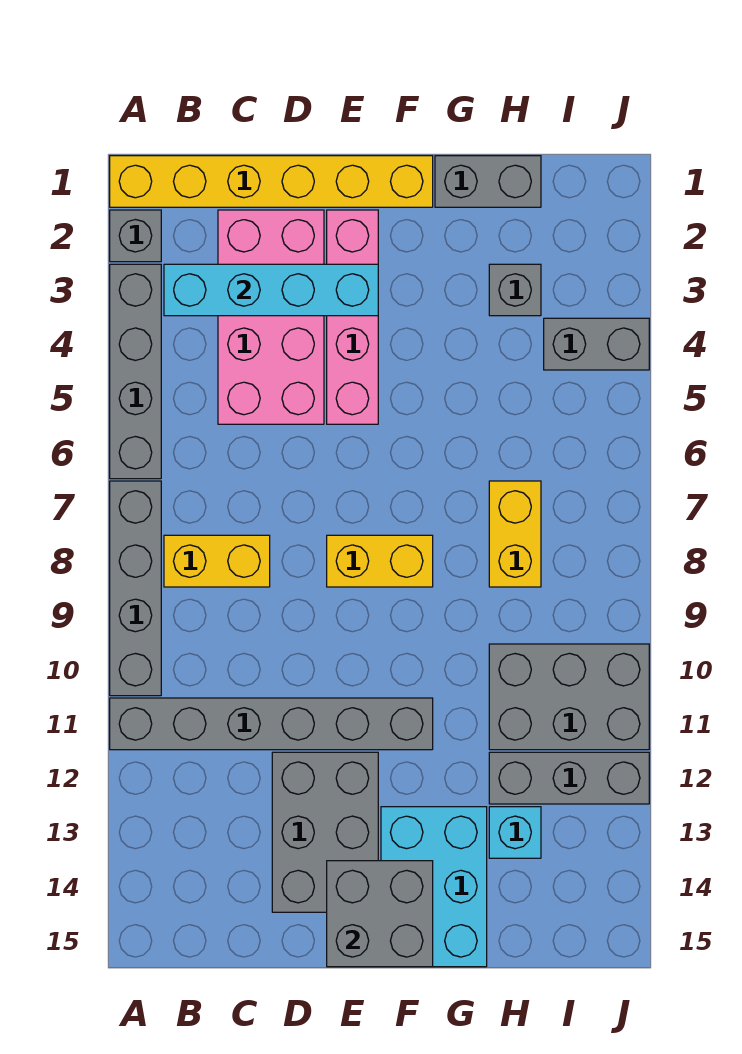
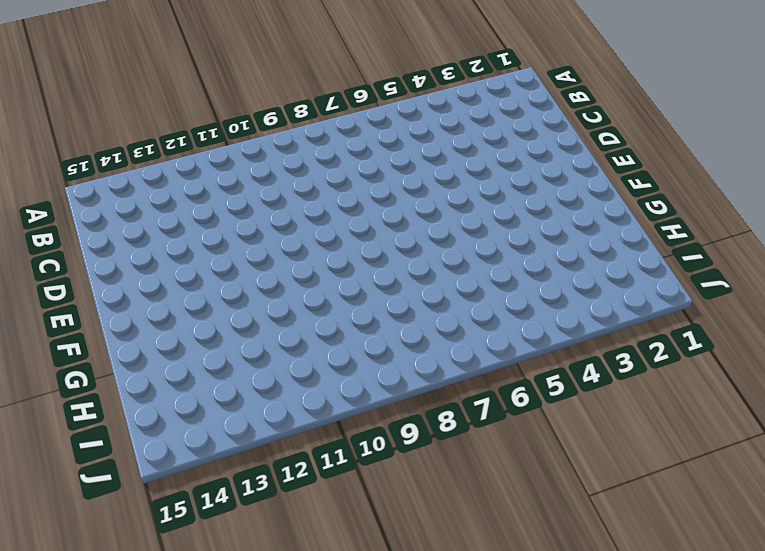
none -> yellow brick A1:F1 level 1
none -> grey brick A2 level 1
none -> grey brick A3:A6 level 1

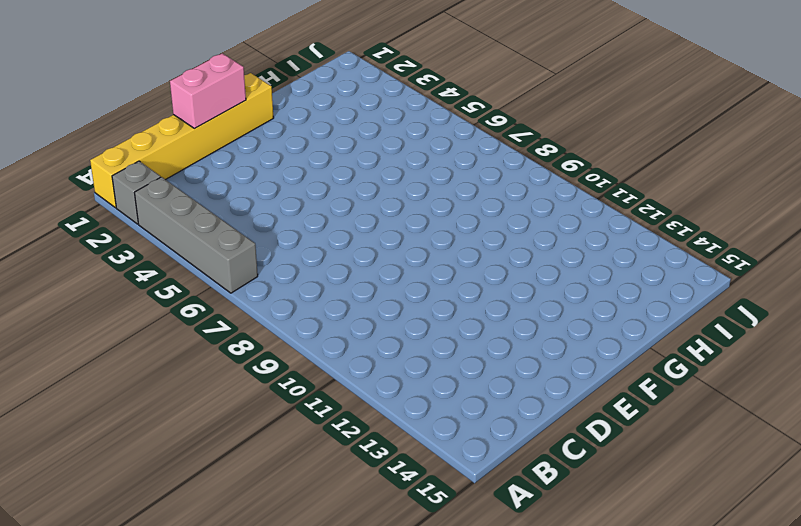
pink brick D1:E1 level 2 -> none
none -> grey brick A7:A10 level 1
none -> grey brick A11:F11 level 1
none -> yellow brick B8:C8 level 1

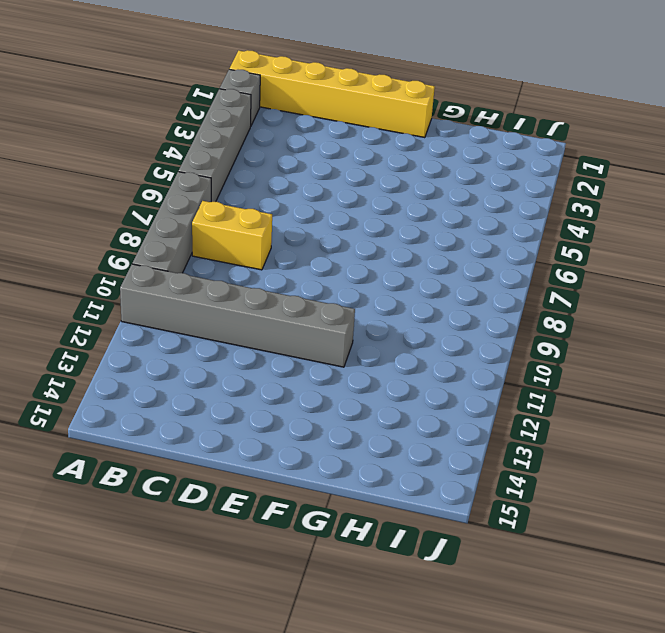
none -> pink brick C2:D5 level 1
none -> grey brick D12:E14 level 1
none -> pink brick E2:E5 level 1

